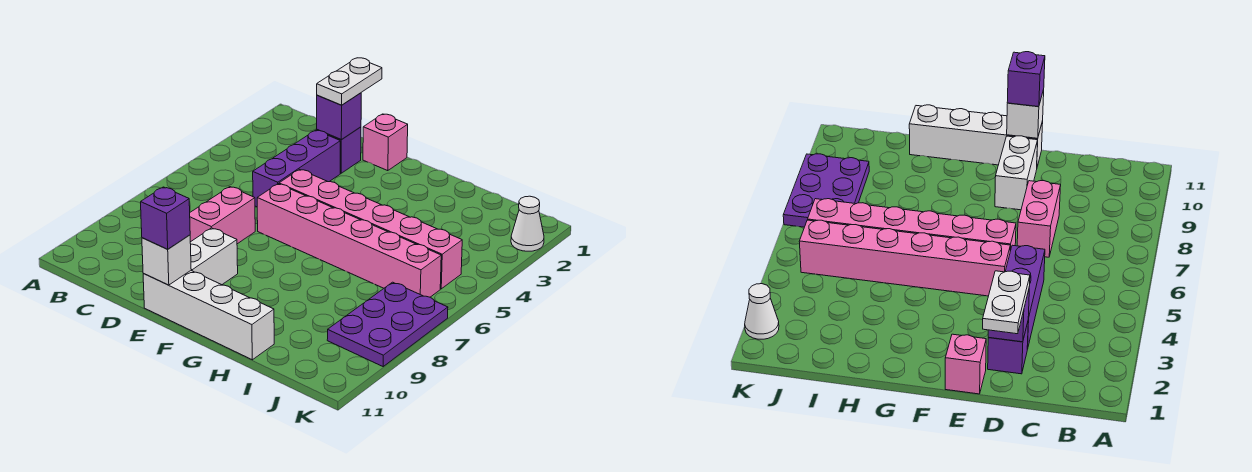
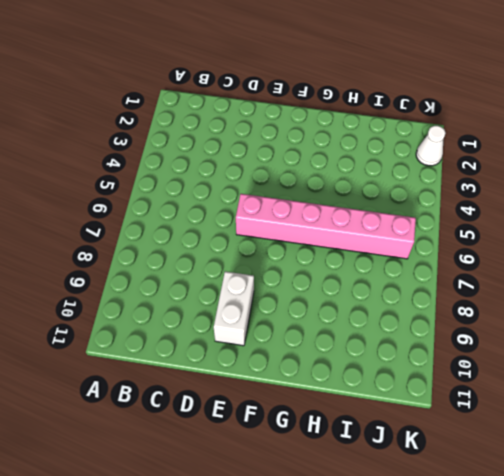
none -> purple brick D2 level 1
none -> purple brick D3:D5 level 1
none -> pink brick D7:D8 level 1

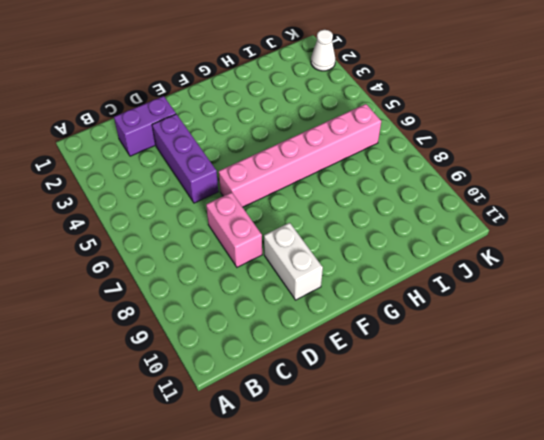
purple brick C2:D2 level 1 -> purple brick D2 level 1
none -> pink brick E1 level 1
none -> pink brick E5:J5 level 1
none -> white brick E11:H11 level 1

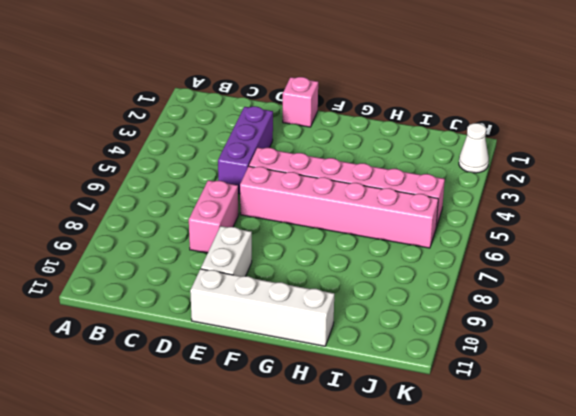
none -> purple brick D2 level 1
none -> purple plate J7:K9 level 1
none -> purple brick D2 level 2

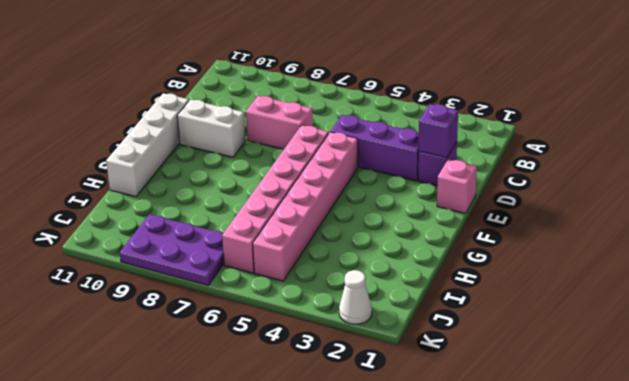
none -> white brick E11 level 2
none -> white plate D1:D2 level 3
none -> purple brick E11 level 3

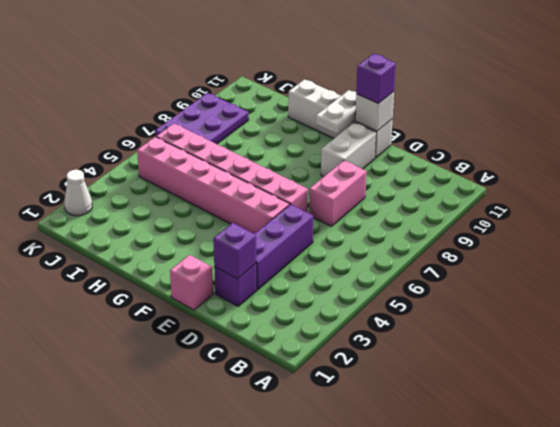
white plate F10:F11 level 2 -> white plate D1:D2 level 3

